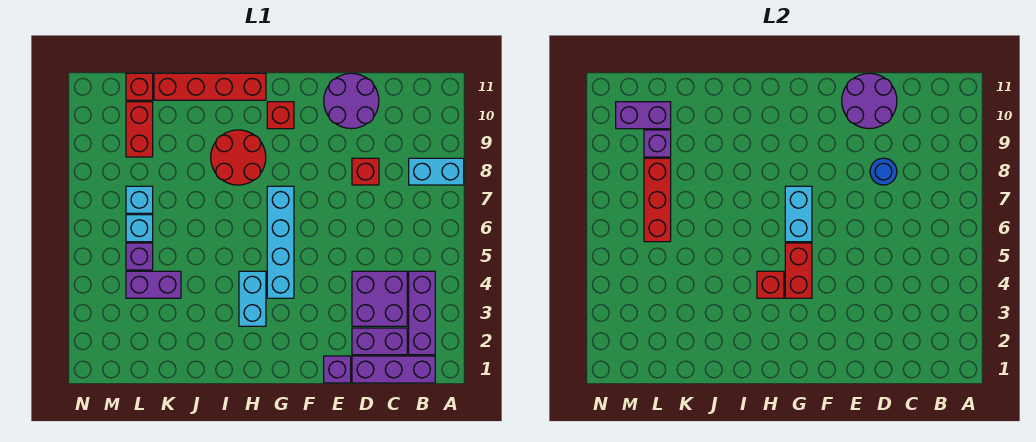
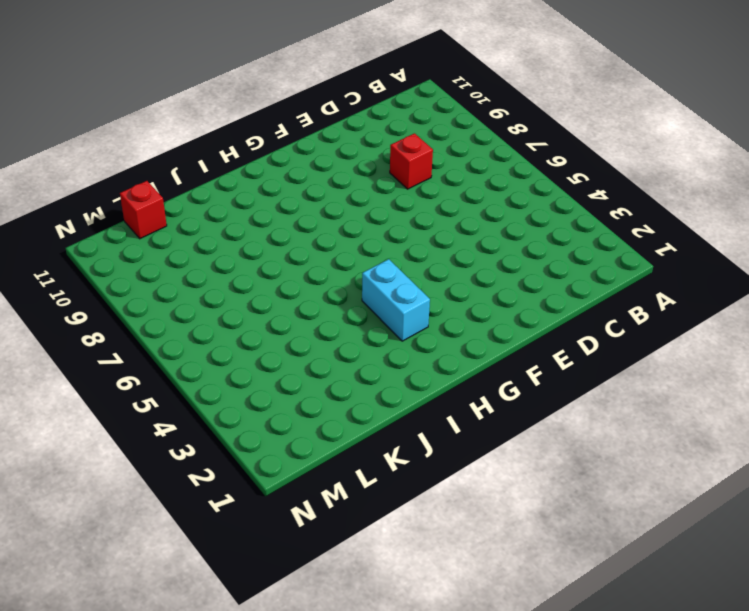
none -> cyan brick A8:B8 level 1
none -> purple brick B1:D1 level 1
none -> purple brick B2:B4 level 1

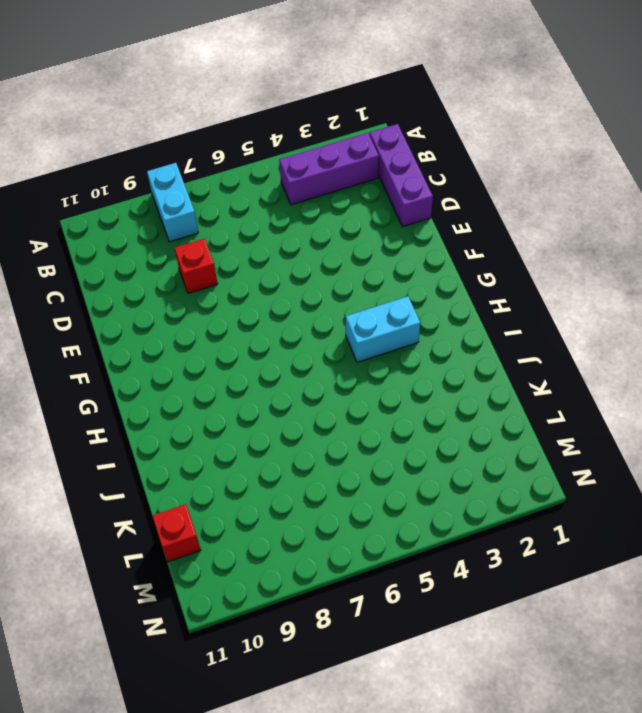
none -> purple brick C2:D2 level 1
none -> purple brick C3:D4 level 1
none -> purple round brick D10:E11 level 1

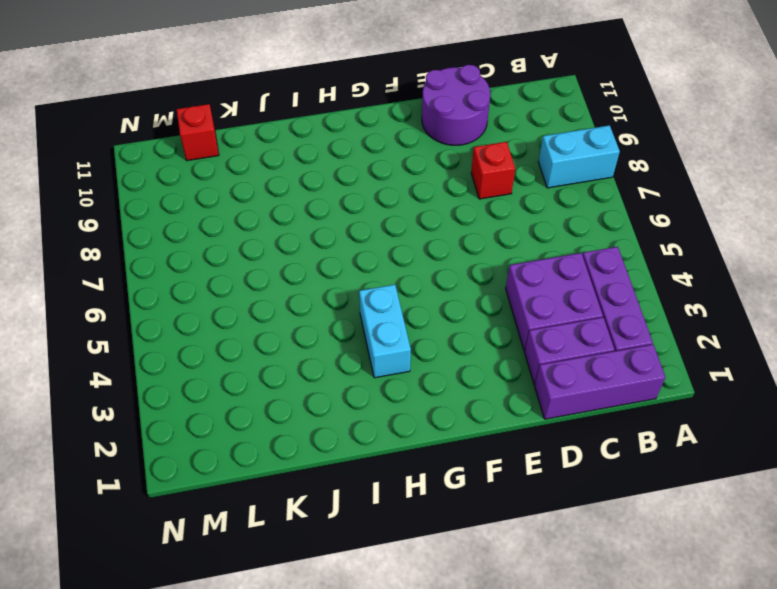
none -> purple brick E1 level 1
none -> cyan brick G4:G7 level 1
none -> red brick G10 level 1

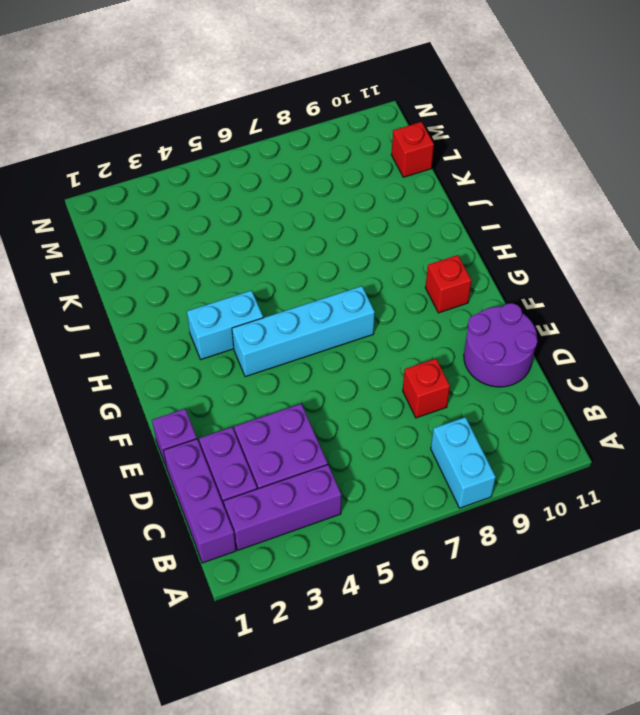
none -> red round brick H8:I9 level 1
none -> red brick H11:K11 level 1
none -> purple brick K4:L4 level 1

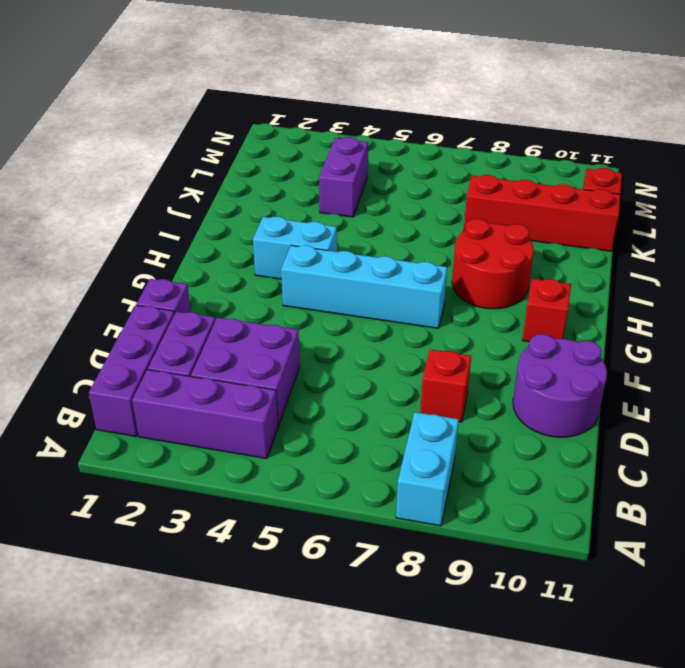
red brick K8:K11 level 1 -> red brick H11:K11 level 1
none -> purple brick L5 level 1
none -> cyan brick L6 level 1
none -> cyan brick L7 level 1

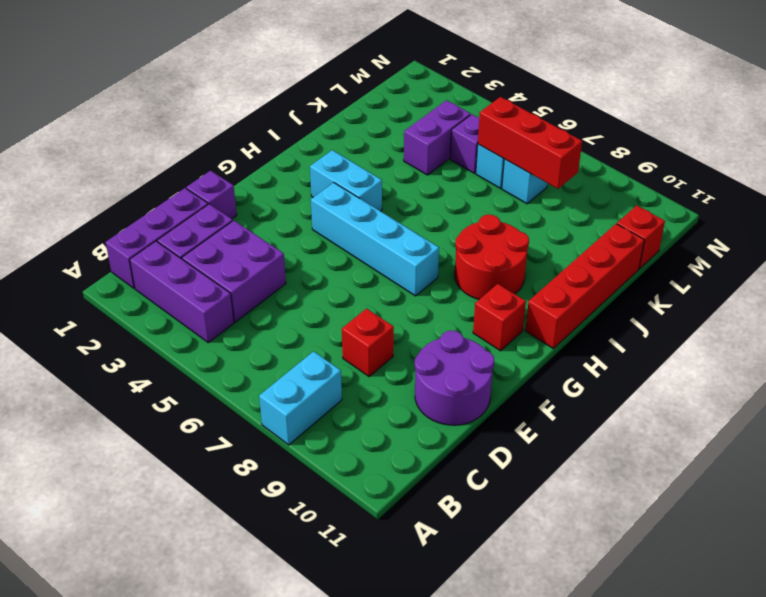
none -> red brick L9:L10 level 1
none -> blue round brick D8 level 2
none -> purple round brick D10:E11 level 2

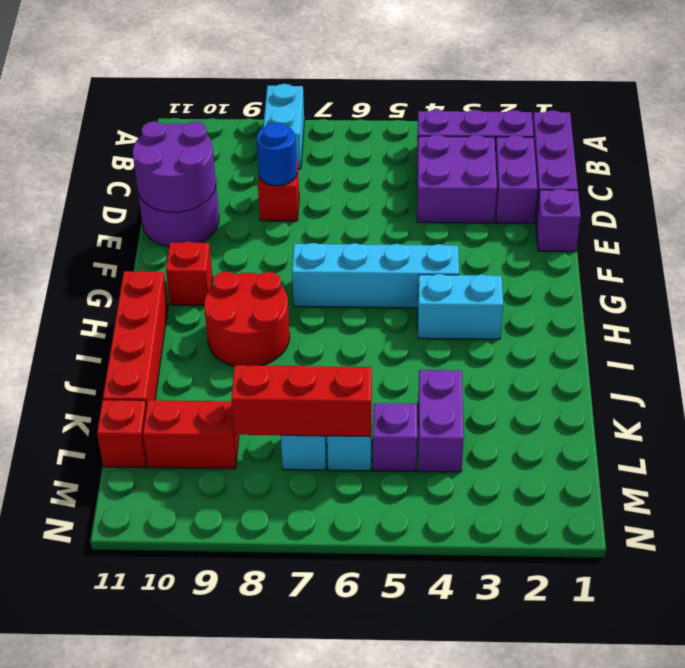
none -> red brick G4:G5 level 2
none -> cyan brick G6:G7 level 2
none -> red brick H4 level 2

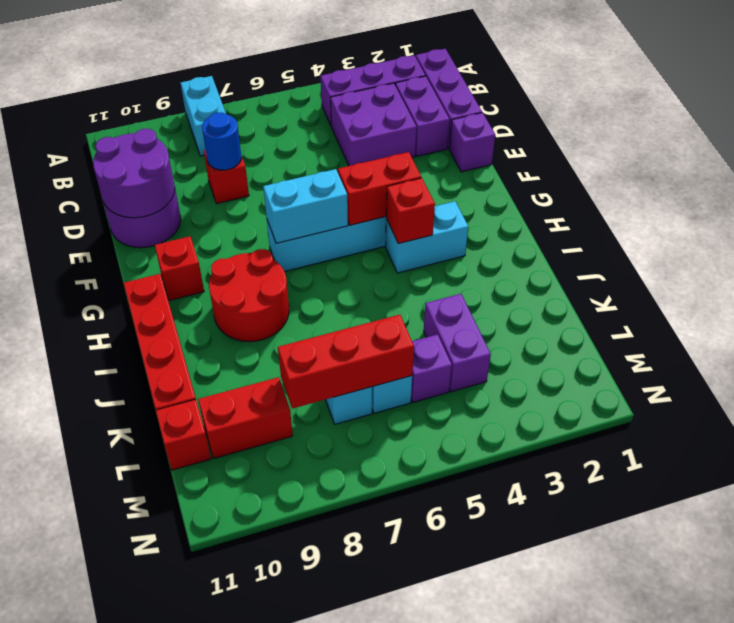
none -> purple brick L9 level 2
none -> purple brick L10:M10 level 2

